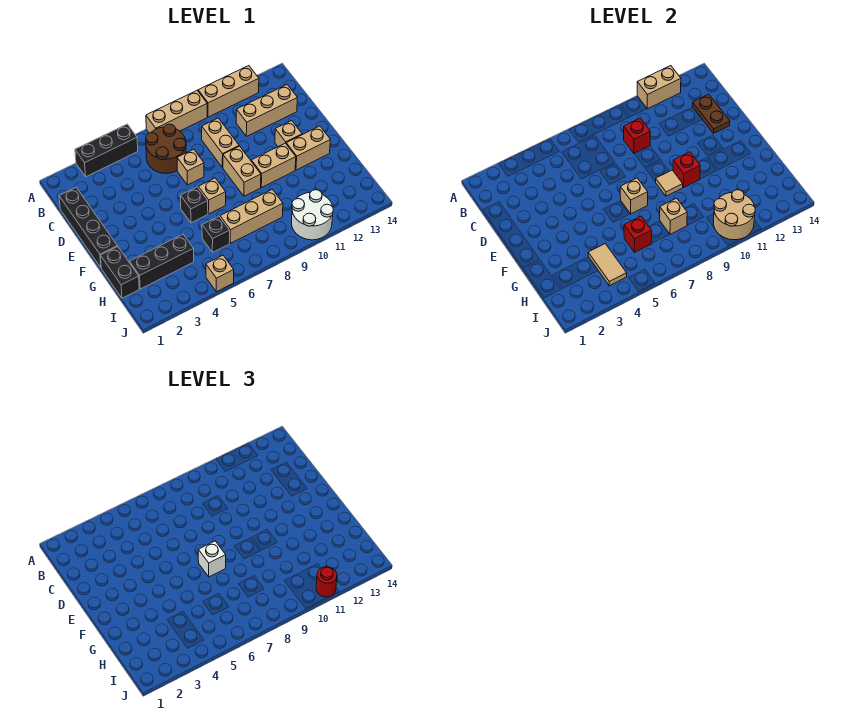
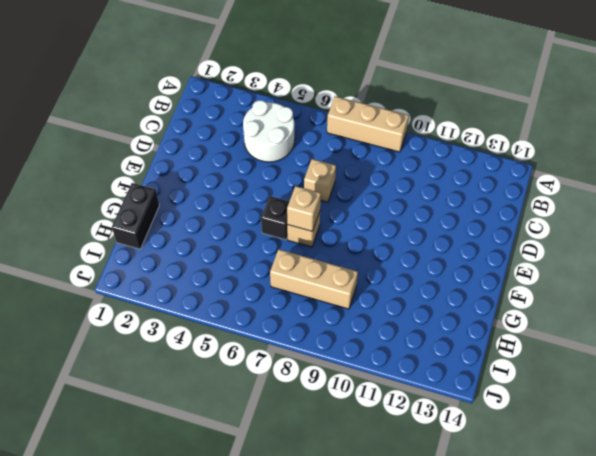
white round brick B4:C5 level 1 -> white round brick I10:J11 level 1
none -> black brick A3:A5 level 1
none -> tan brick A10:A12 level 1
none -> brown round brick B6:C7 level 1
none -> black brick C1:F1 level 1

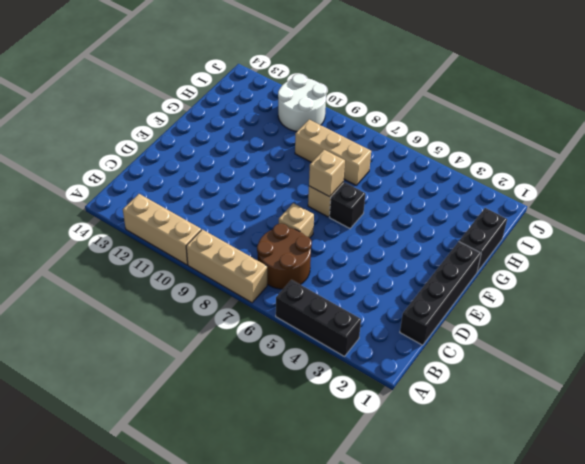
none -> tan brick C9:D9 level 1
none -> tan brick C11:C13 level 1
none -> tan brick E9:F9 level 1
none -> tan brick E12 level 1

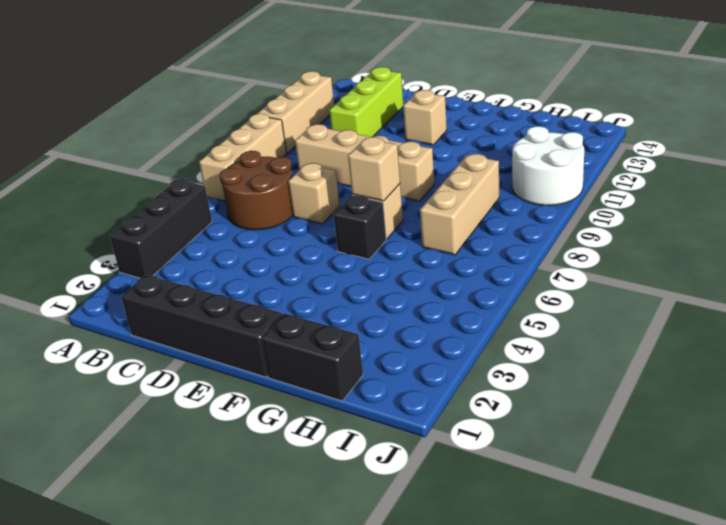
lime brick C11:C13 level 1 -> tan brick C11:C13 level 1
none -> tan brick F10:F11 level 1
none -> tan brick F12:F13 level 1
none -> black brick H2:H4 level 1
none -> black brick H6 level 1

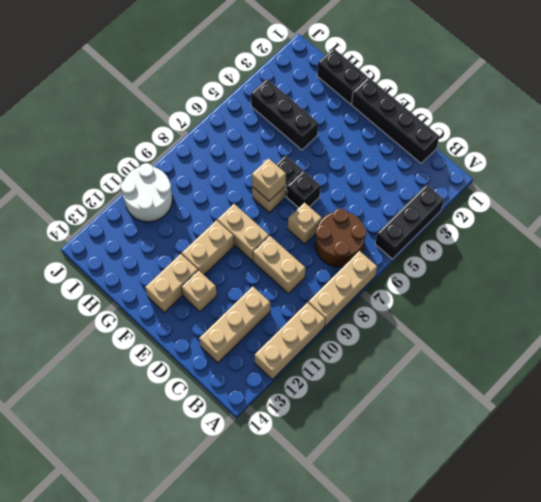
black brick E6 level 1 -> black brick H6 level 1
black brick G4:I4 level 1 -> black brick H2:H4 level 1
none -> tan brick H7:H9 level 1
none -> tan brick J5 level 1
none -> tan brick A11:A12 level 2
none -> red brick C9 level 2

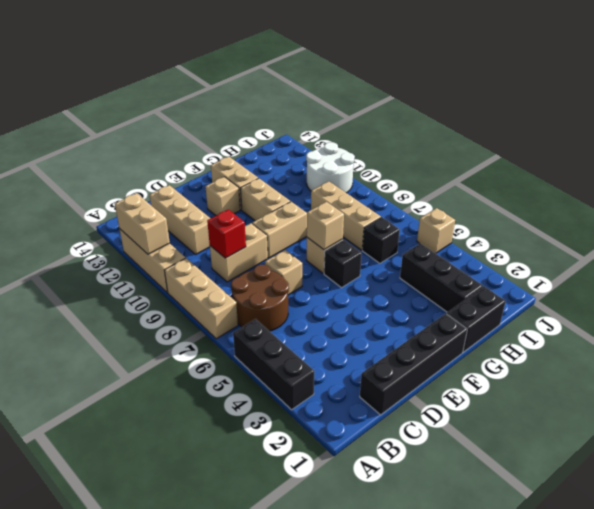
none -> brown plate C13:D13 level 2
none -> tan tile F9 level 2
none -> red brick F10 level 2
none -> tan tile H4:I4 level 2

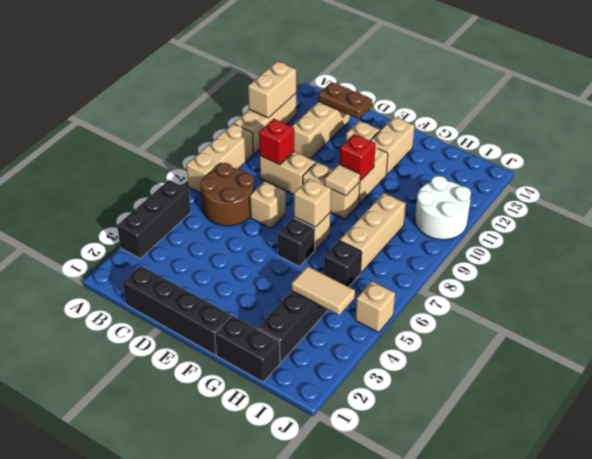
none -> red brick H6 level 2
none -> tan brick H8 level 2
none -> tan round brick I10:J11 level 2
none -> white brick F7 level 3

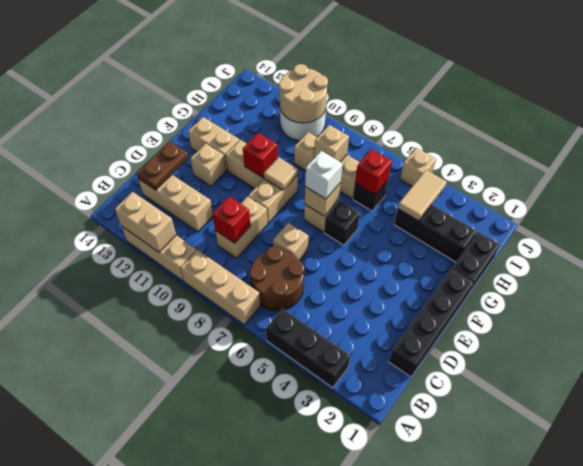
none -> red round brick J11 level 3

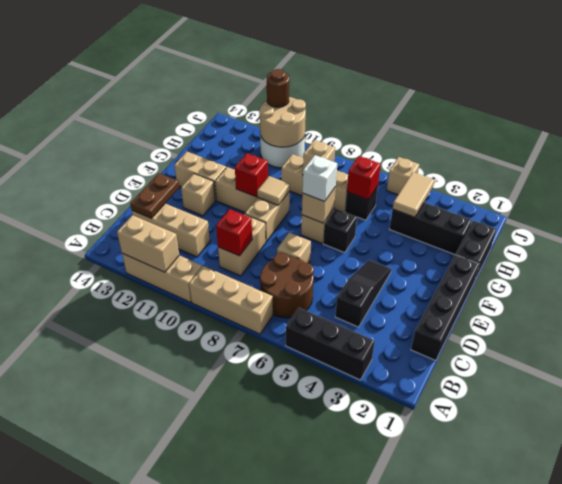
black slope C4:E4 level 1 top C -> none
brown round brick J11 level 3 -> red round brick J11 level 3

